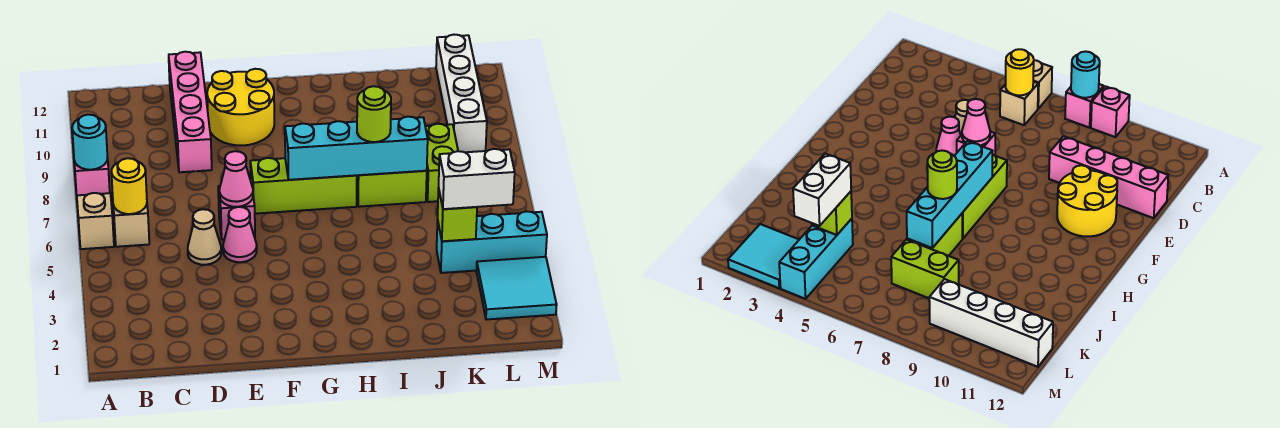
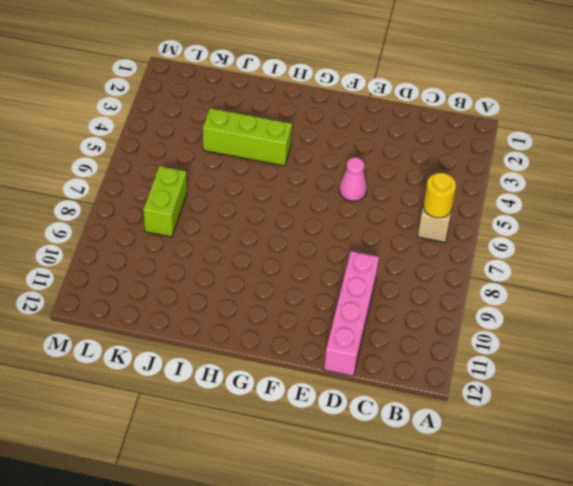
lime brick H4:J4 level 1 -> lime brick F7:H7 level 1
none -> tan brick A6 level 1
none -> pink brick A8 level 1
none -> pink brick A9 level 1

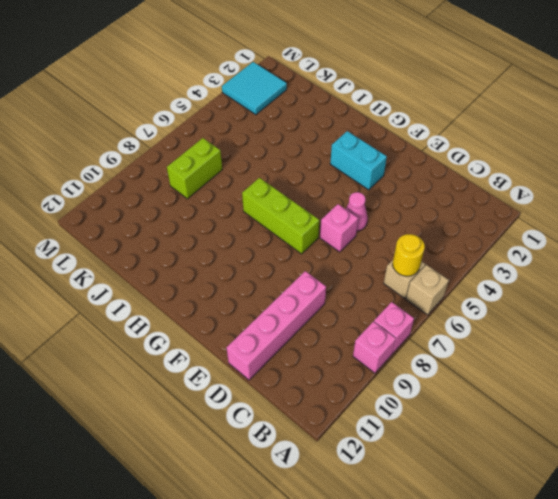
cyan brick F3:G3 level 1 -> none
none -> tan cone D5 level 1
none -> yellow round brick E10:F11 level 1
none -> lime brick I7:J7 level 1

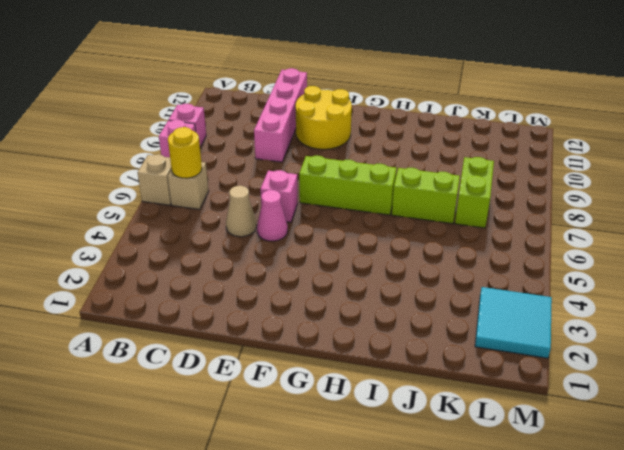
none -> cyan brick K4:M4 level 1
none -> white brick L9:L12 level 1
none -> cyan round brick A8 level 2

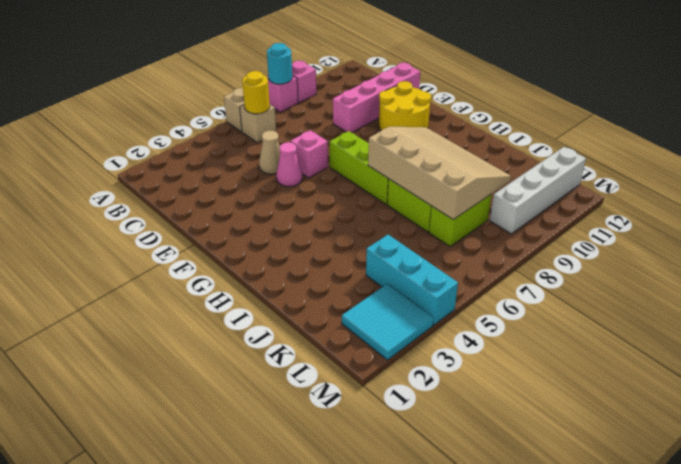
tan slope H7:K9 level 2 top 7 -> cyan brick G7:J7 level 2
none -> pink cone E6 level 2
none -> lime brick K4 level 2
none -> lime round brick I7 level 3

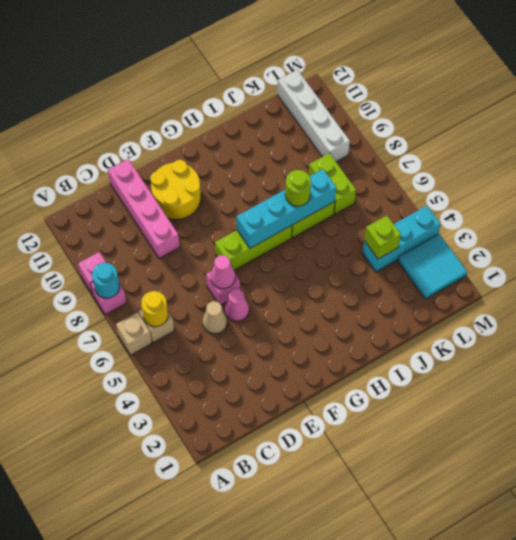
none -> white brick K4:L4 level 3

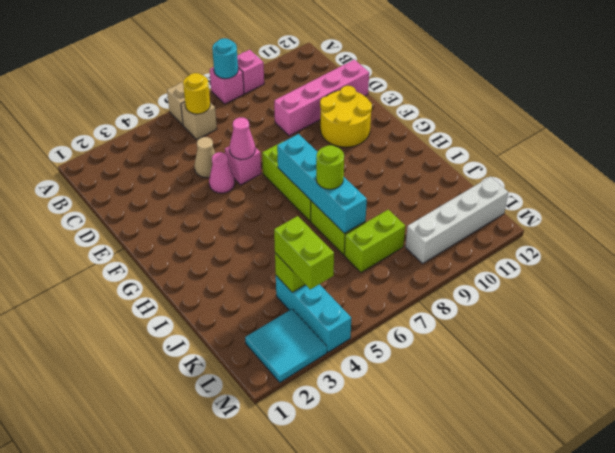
lime brick K4:L4 level 3 -> white brick K4:L4 level 3

